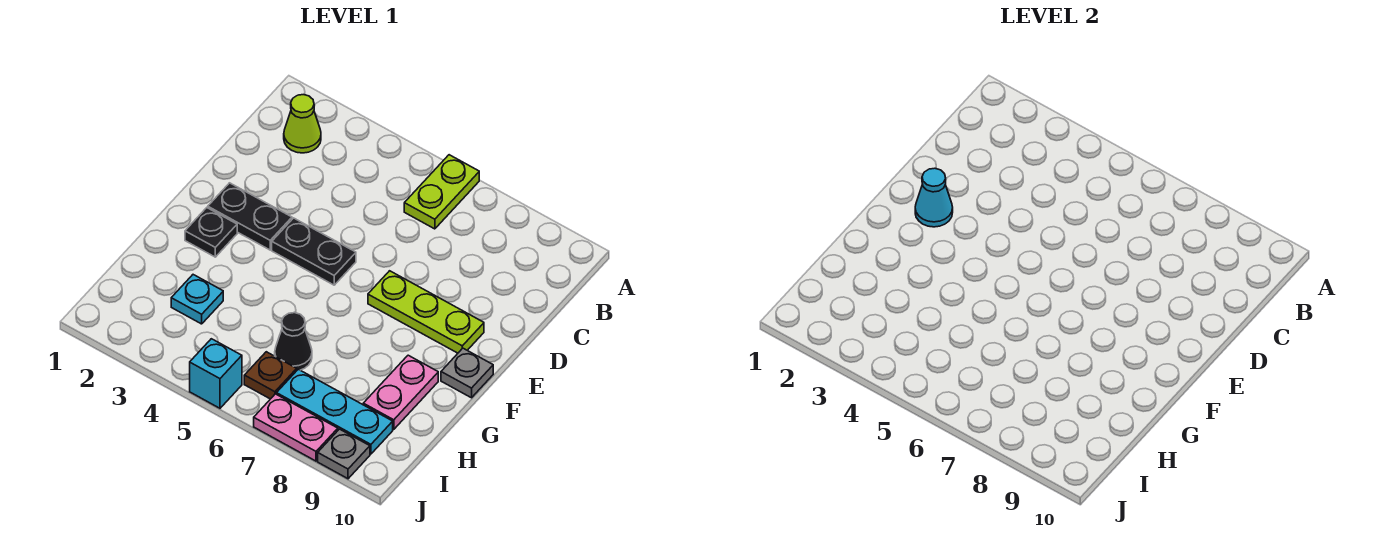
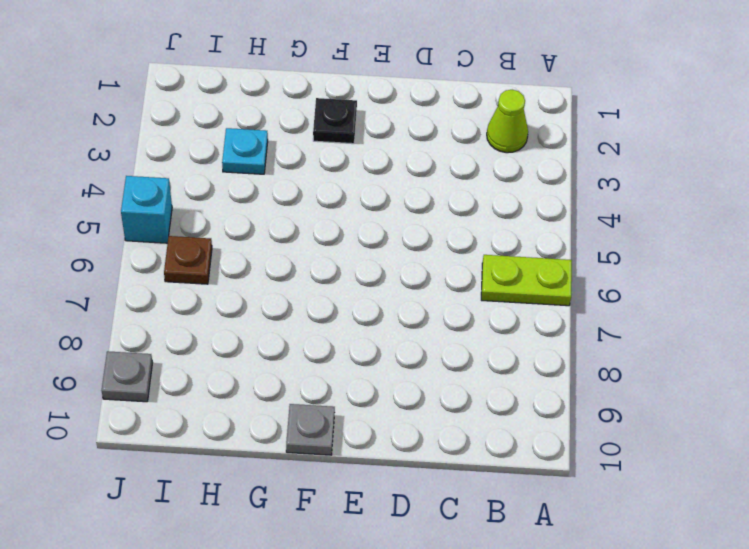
none -> black plate E2:E3 level 1
none -> black plate E4:E5 level 1
none -> lime plate E7:E9 level 1

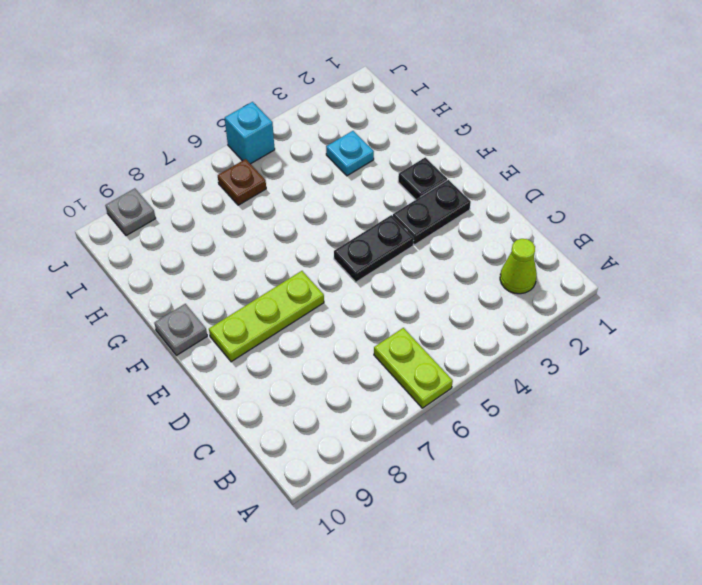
none -> pink plate G9:H9 level 1
none -> black cone H6 level 1
none -> cyan plate I7:I9 level 1

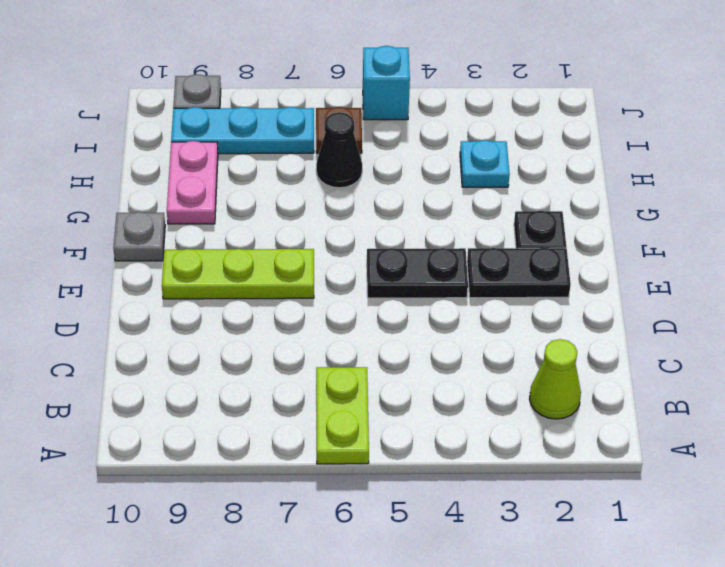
none -> pink plate J7:J8 level 1
none -> cyan cone E2 level 2

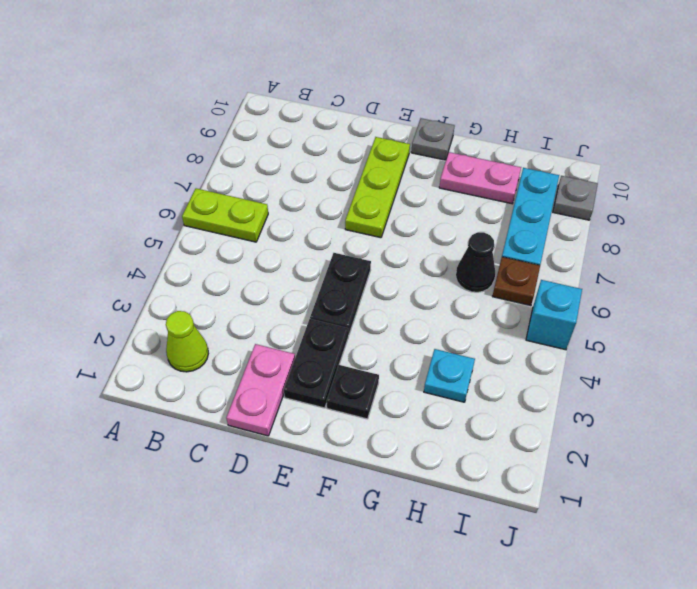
pink plate D1:D2 level 1 -> pink plate J7:J8 level 1
none -> cyan cone E2 level 2

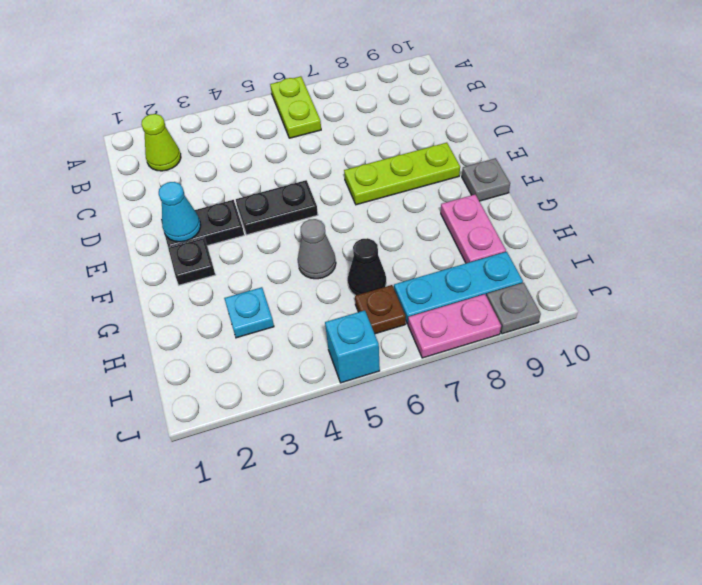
grey cone G5 level 1 -> none

